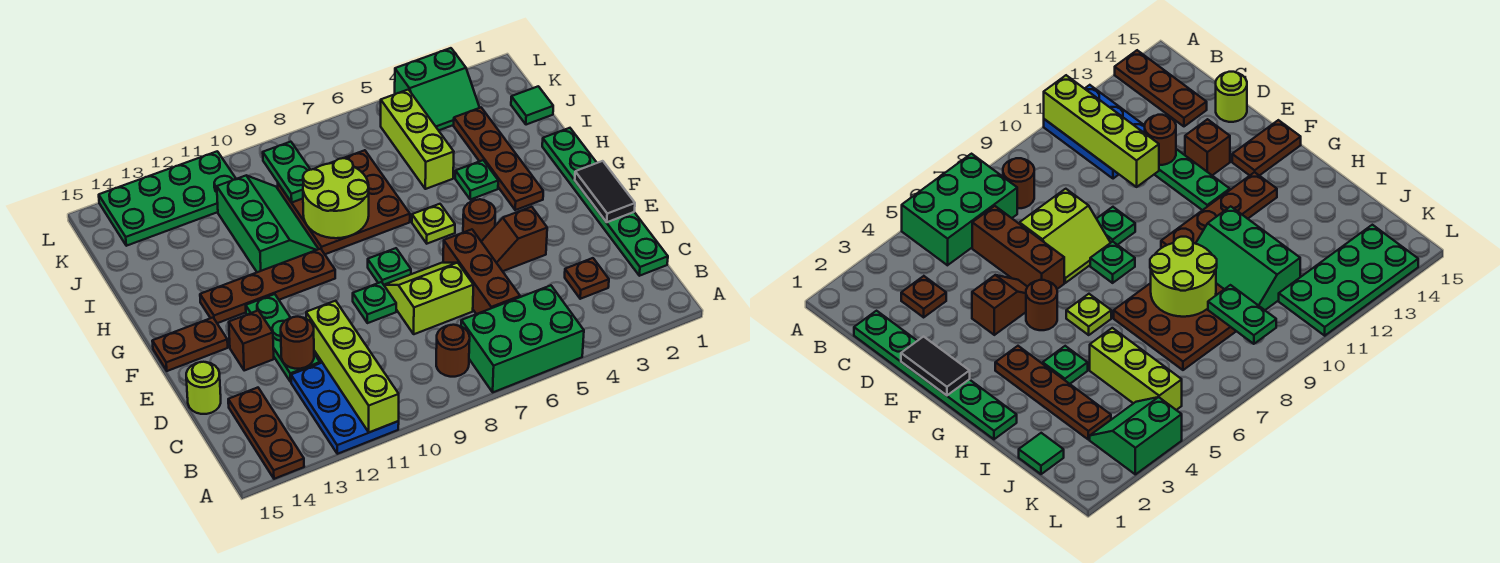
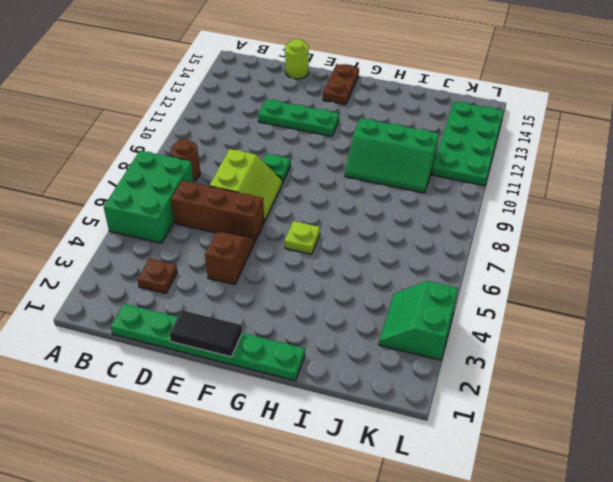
none -> blue plate A11:C12 level 1
none -> brown plate A14:C14 level 1
none -> brown brick E13 level 1
none -> brown round brick F5 level 1

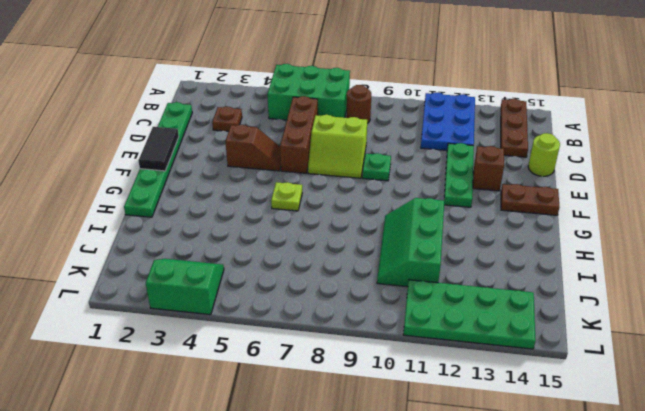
none -> brown round brick F5 level 1
none -> green plate F8 level 1
none -> brown plate G3:J3 level 1
none -> brown plate G10:G13 level 1

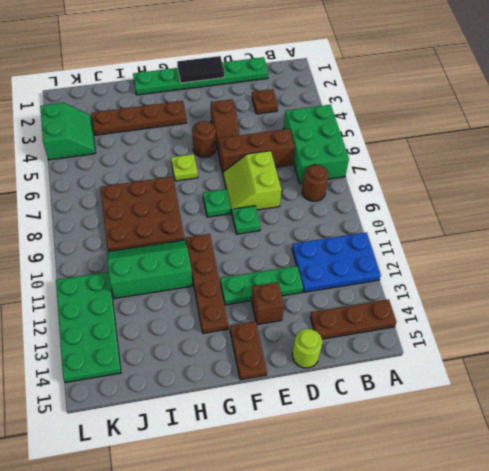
none -> green plate H4 level 1
none -> lime brick I5:K5 level 1
none -> green tile J1 level 1
none -> lime brick A11:D11 level 2

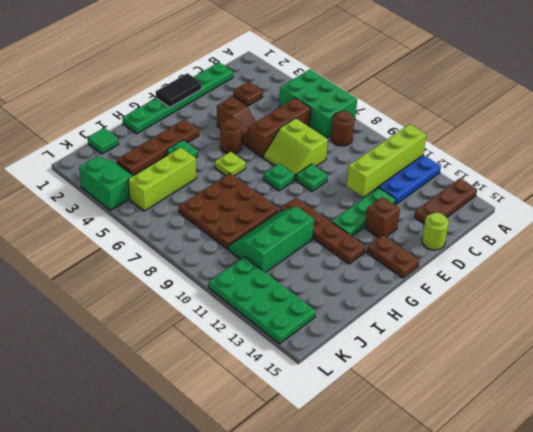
none -> brown round brick D12 level 2
none -> lime round brick H8:I9 level 2
none -> green plate J9:K9 level 2

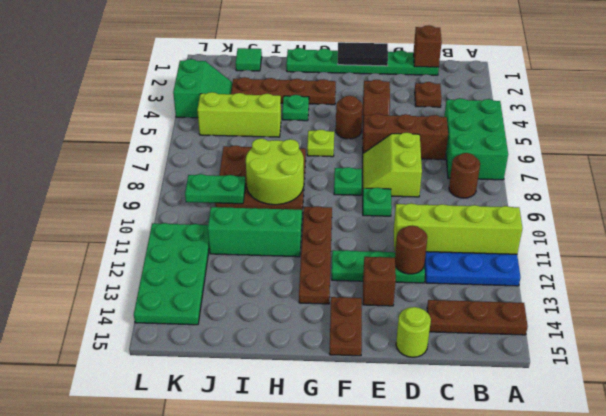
brown brick C1 level 2 -> none

